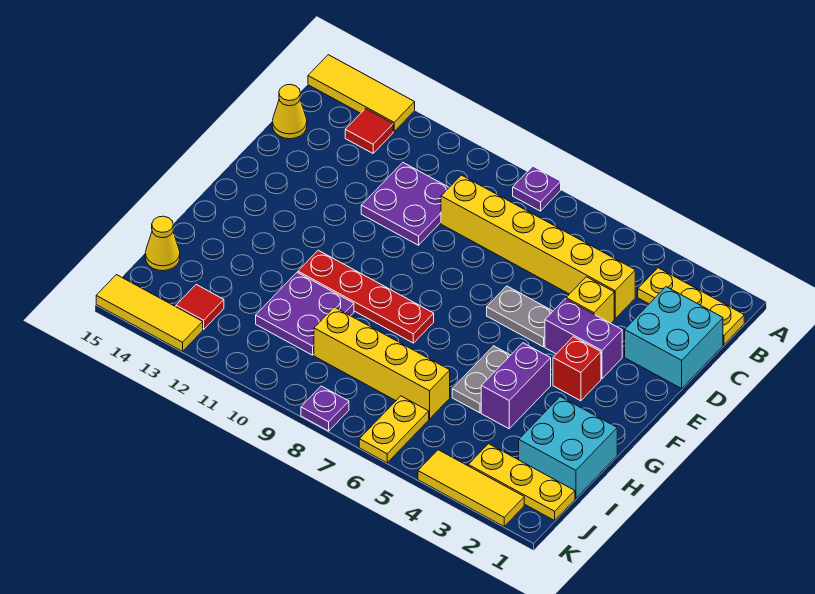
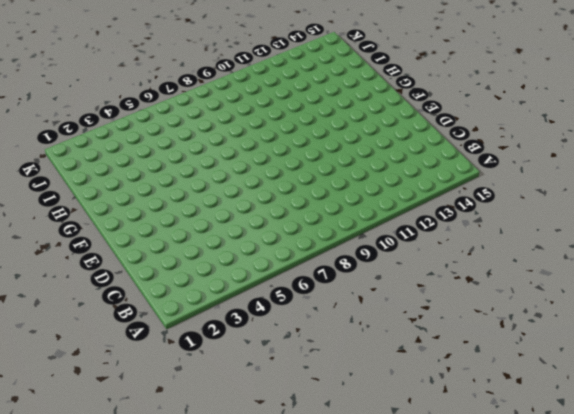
none -> purple plate A8 level 1
none -> yellow tile A13:A15 level 1
none -> yellow plate B1:B3 level 1

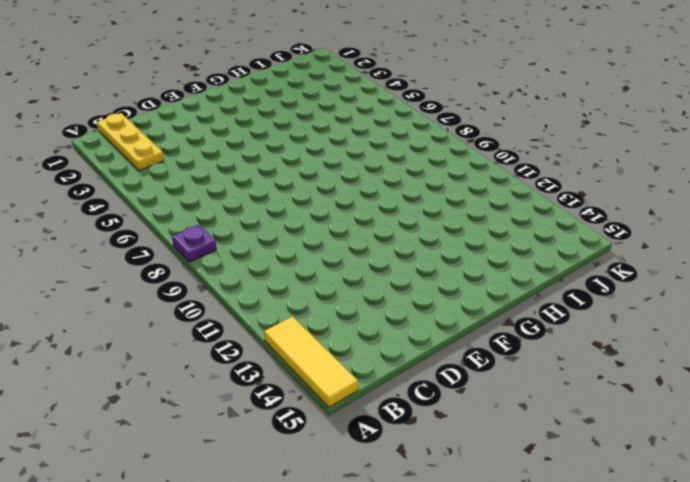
none -> red tile B13 level 1
none -> cyan brick C1:D2 level 1
none -> yellow brick C4:C9 level 1

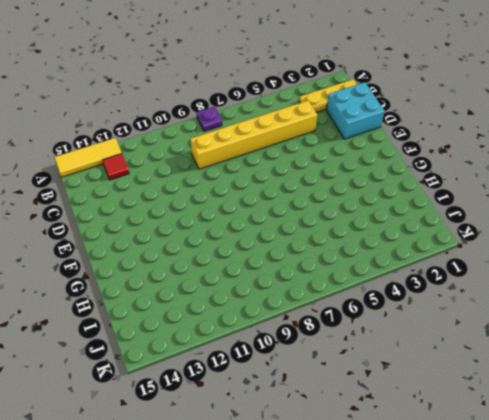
none -> purple plate C10:D11 level 1
none -> yellow cone C15 level 1
none -> yellow brick D4 level 1

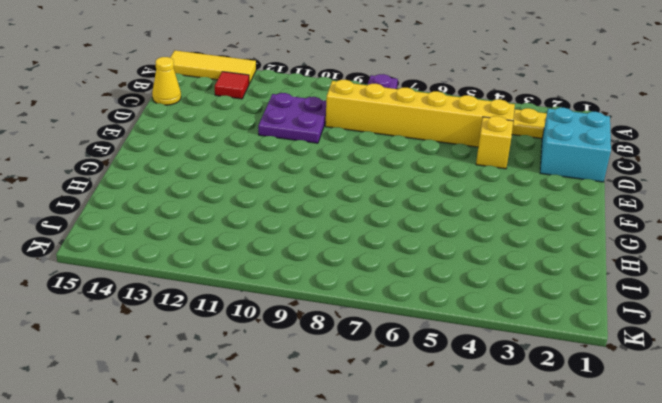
none -> purple brick E3:E4 level 1
none -> grey plate E5:E6 level 1
none -> red brick F3 level 1

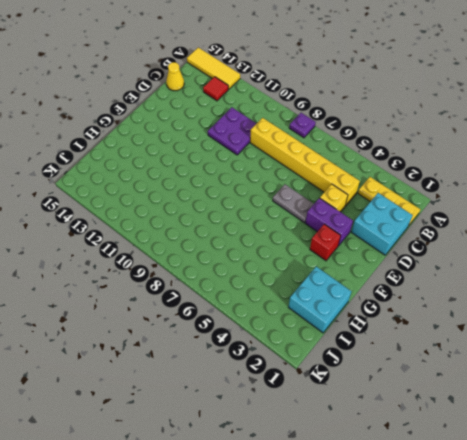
none -> purple brick G4:H4 level 1
none -> grey plate G5:H5 level 1
none -> red plate G8:G11 level 1

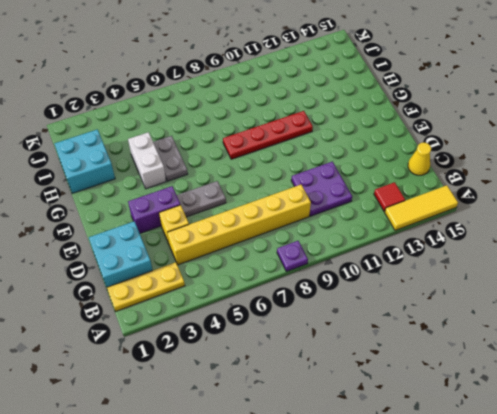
white brick G4:H4 level 1 -> purple brick G4:H4 level 1
none -> red brick F3 level 1
none -> purple plate H10:I11 level 1
none -> yellow brick I6:I9 level 1

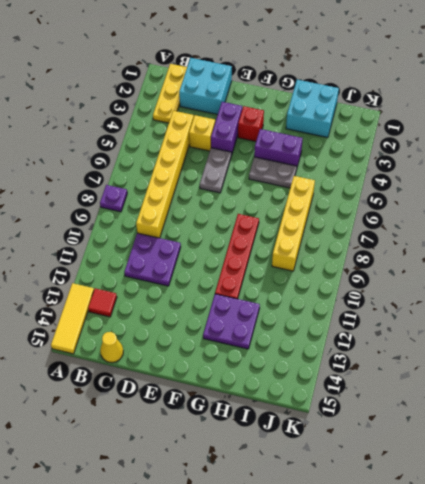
purple plate G12:H13 level 1 -> purple plate H10:I11 level 1
none -> yellow cone I15 level 1
none -> yellow plate J1:J3 level 1
none -> yellow plate J6:K6 level 1

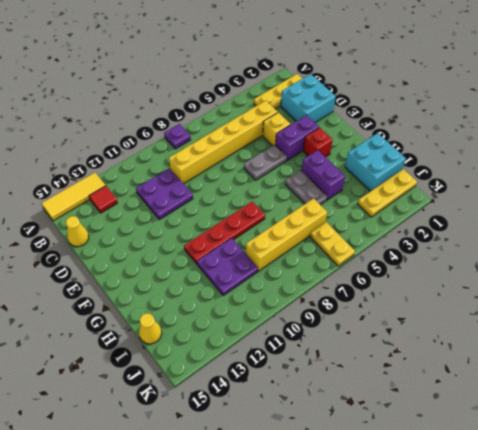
none -> red tile J13 level 1
none -> yellow tile K2:K4 level 1
none -> purple plate K8 level 1

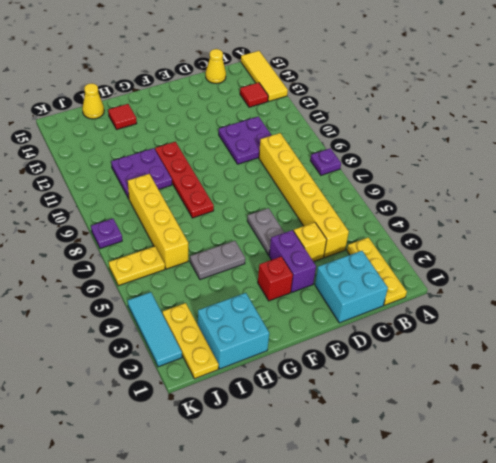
red tile H14 level 1 -> red tile J13 level 1
cyan tile K2:K4 level 1 -> yellow tile K2:K4 level 1
none -> purple brick G4:H4 level 1
none -> yellow tile K13:K15 level 1

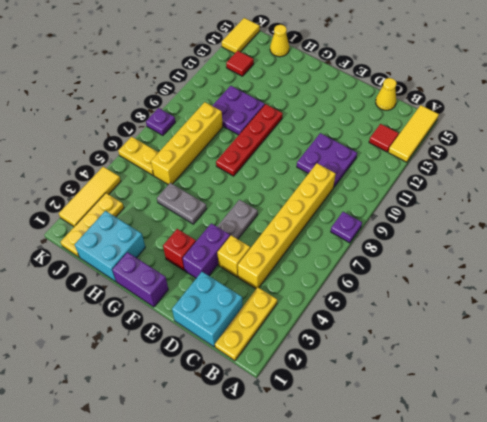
purple brick F1:G1 level 1 -> purple brick G4:H4 level 1
yellow tile K14:K15 level 1 -> yellow tile K13:K15 level 1

